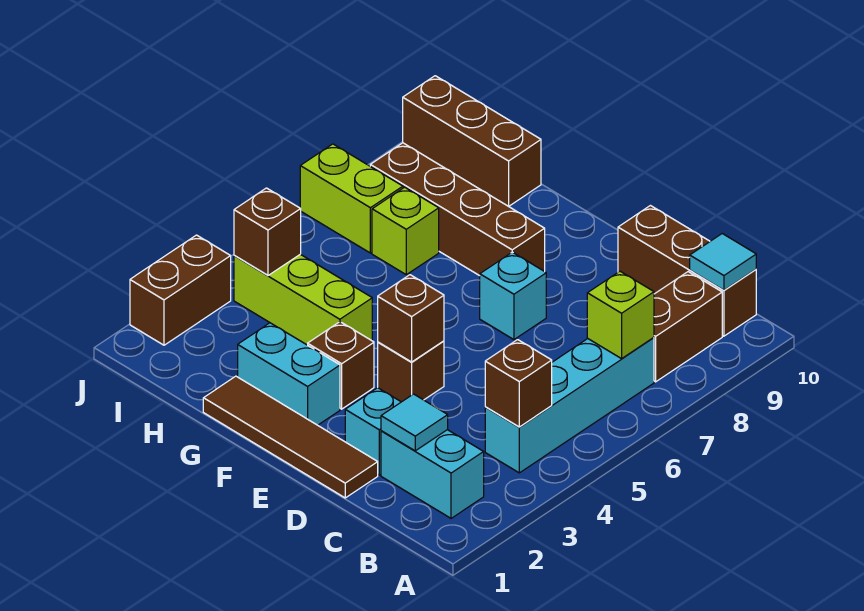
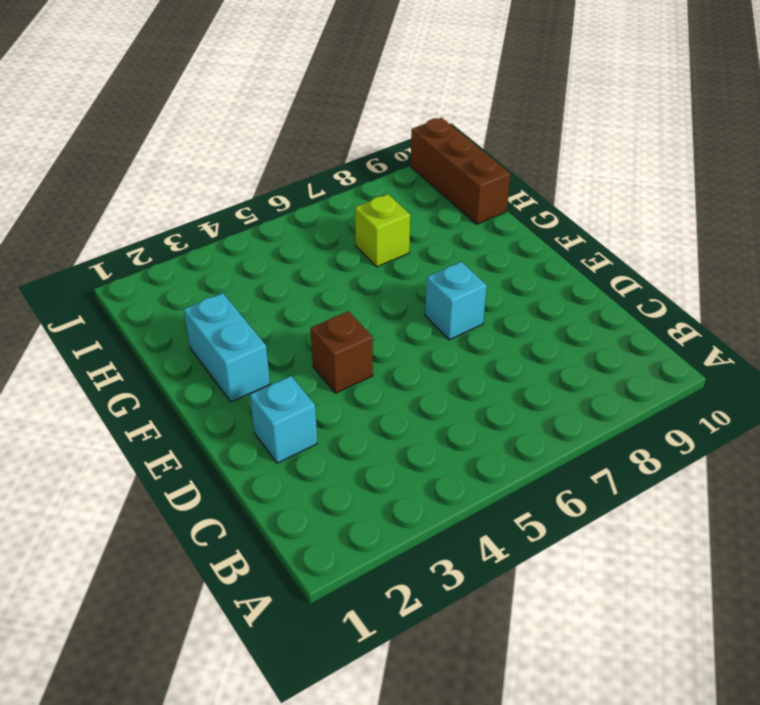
none -> cyan brick B2:C2 level 1
none -> cyan brick B4:B7 level 1
none -> brown brick B8:B9 level 1

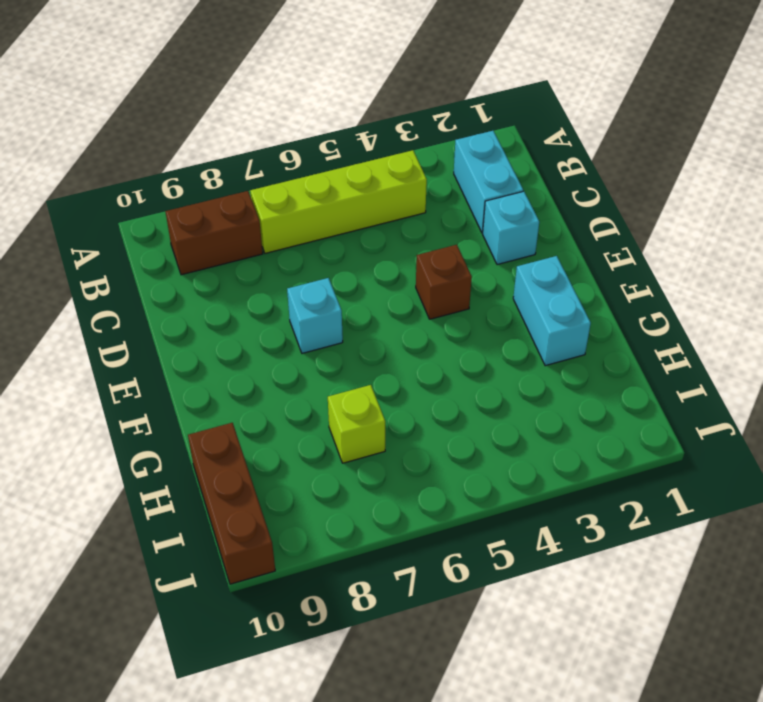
lime brick B4:B7 level 1 -> cyan brick B4:B7 level 1
none -> brown brick B10:D10 level 1
none -> brown tile D1:G1 level 1
none -> brown brick F3 level 1

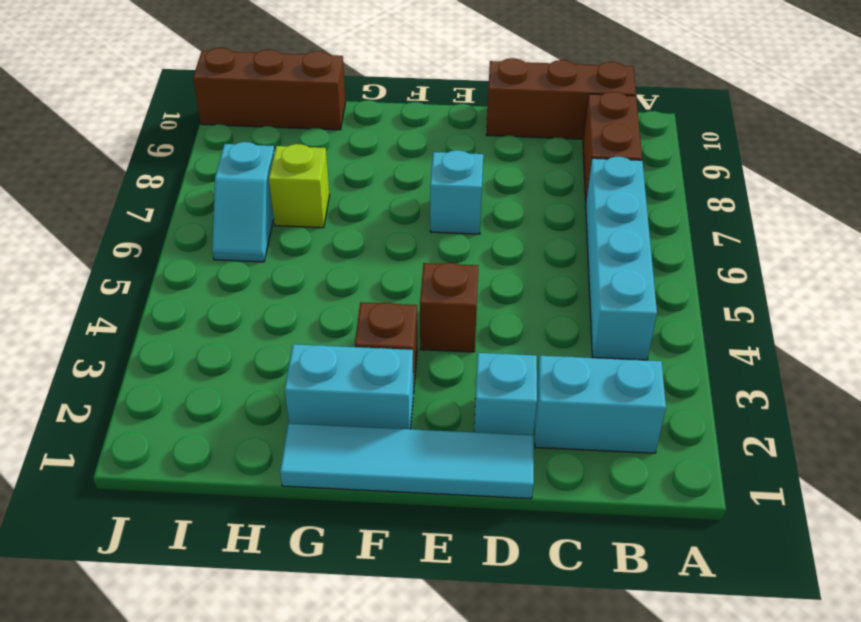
cyan tile D1:G1 level 1 -> brown tile D1:G1 level 1
cyan slope I6:I7 level 1 top 7 -> lime brick I7:J7 level 1
none -> brown brick F8:I8 level 1
none -> lime brick G4:I4 level 1
none -> brown brick J2:J3 level 1

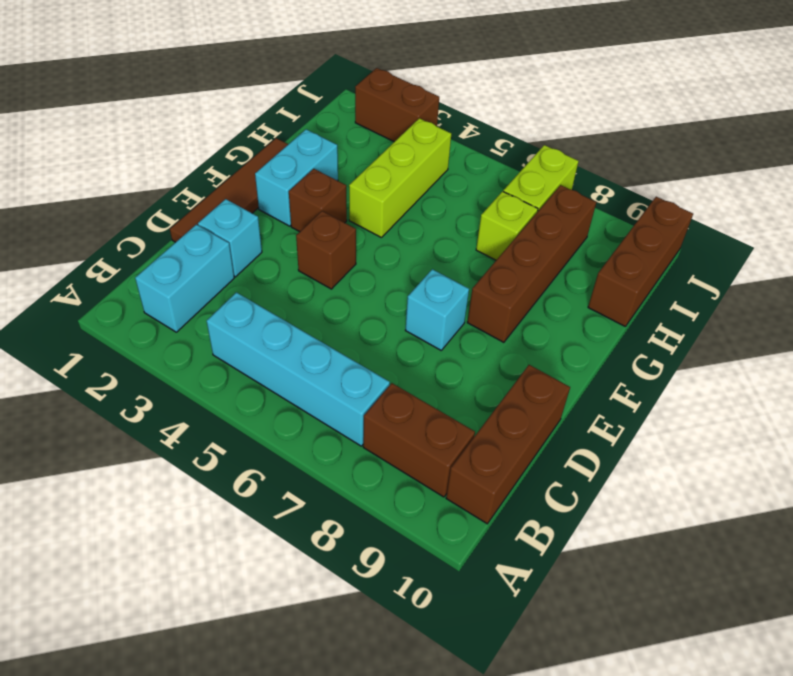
none -> brown brick B4 level 2
none -> lime brick B7 level 2
none -> cyan tile B10 level 2

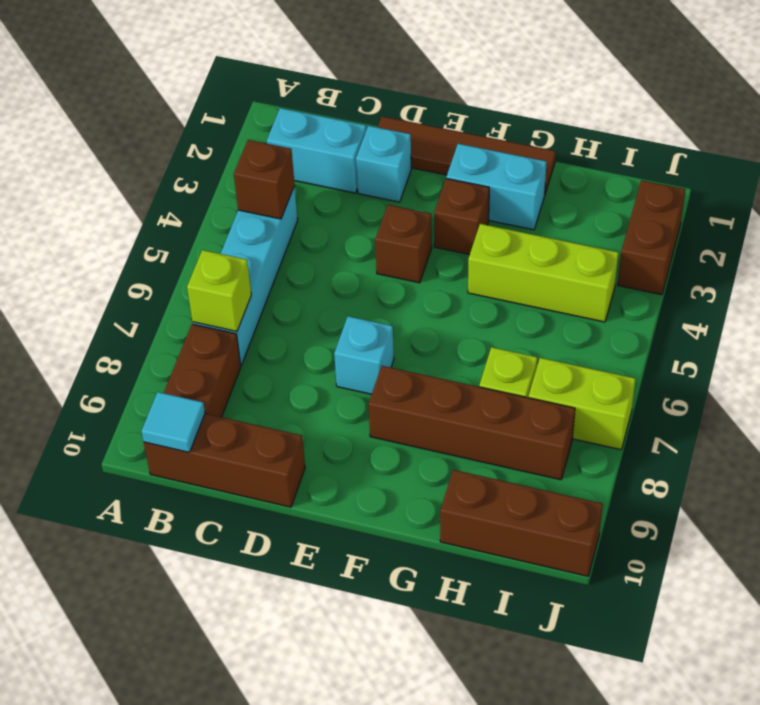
none -> cyan tile C2 level 2
none -> brown brick E4 level 2
none -> brown brick I4 level 2

